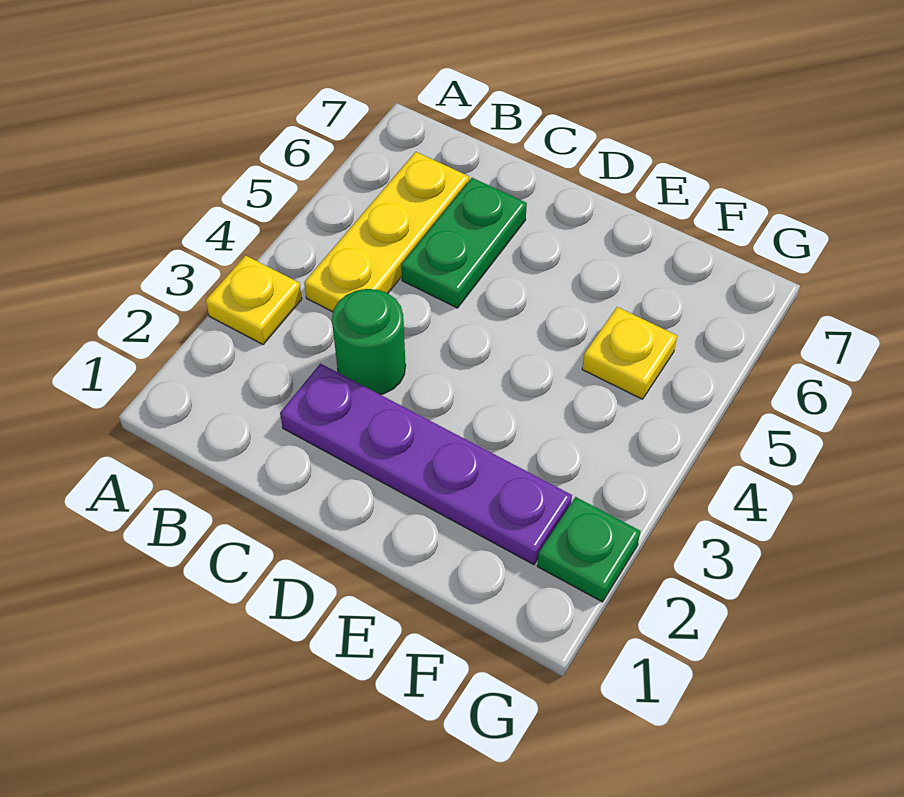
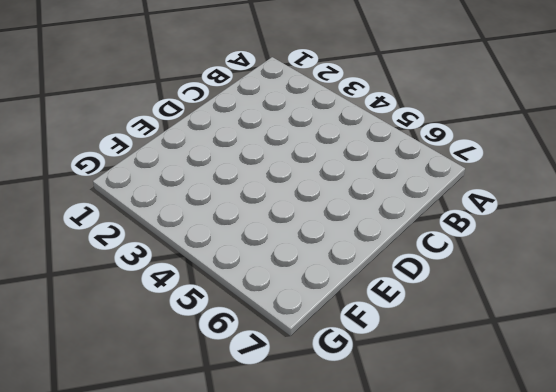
none -> yellow plate A3 level 1
none -> yellow plate B4:B6 level 1

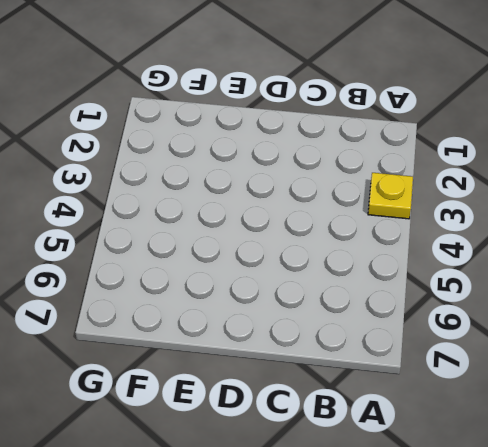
none -> yellow plate B4:B6 level 1
none -> purple plate C2:F2 level 1

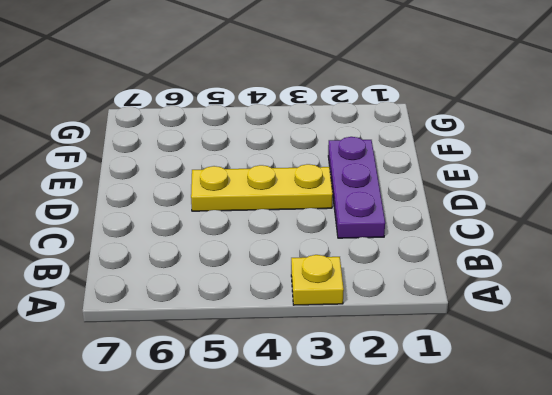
purple plate C2:E2 level 1 -> purple plate C2:F2 level 1
yellow plate D3:D5 level 1 -> yellow plate B4:B6 level 1
none -> green round brick C3 level 1
none -> green plate C5:C6 level 1

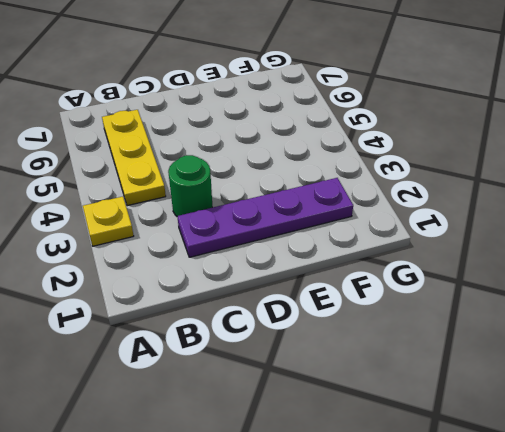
none -> green plate C5:C6 level 1
none -> yellow plate F5 level 1

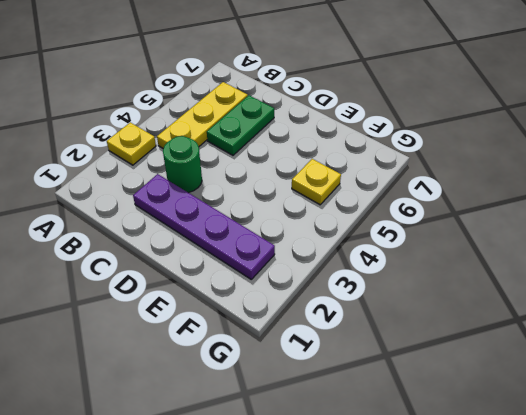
none -> green plate G2 level 1

